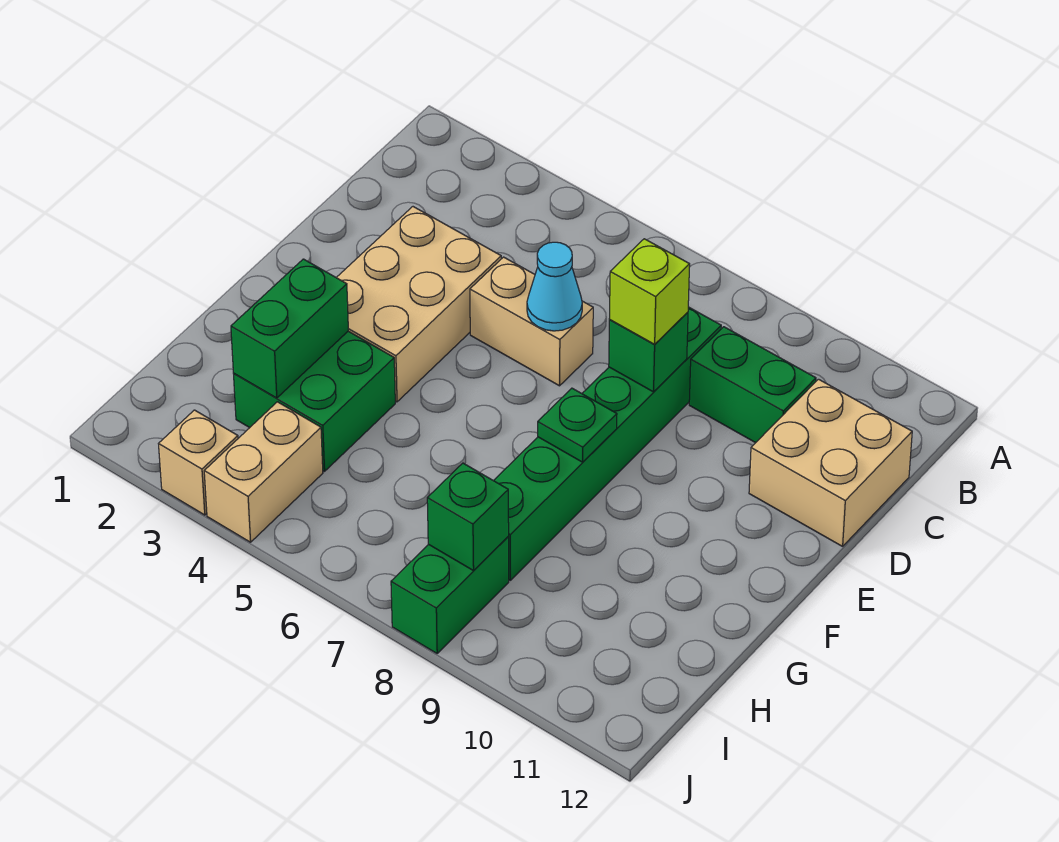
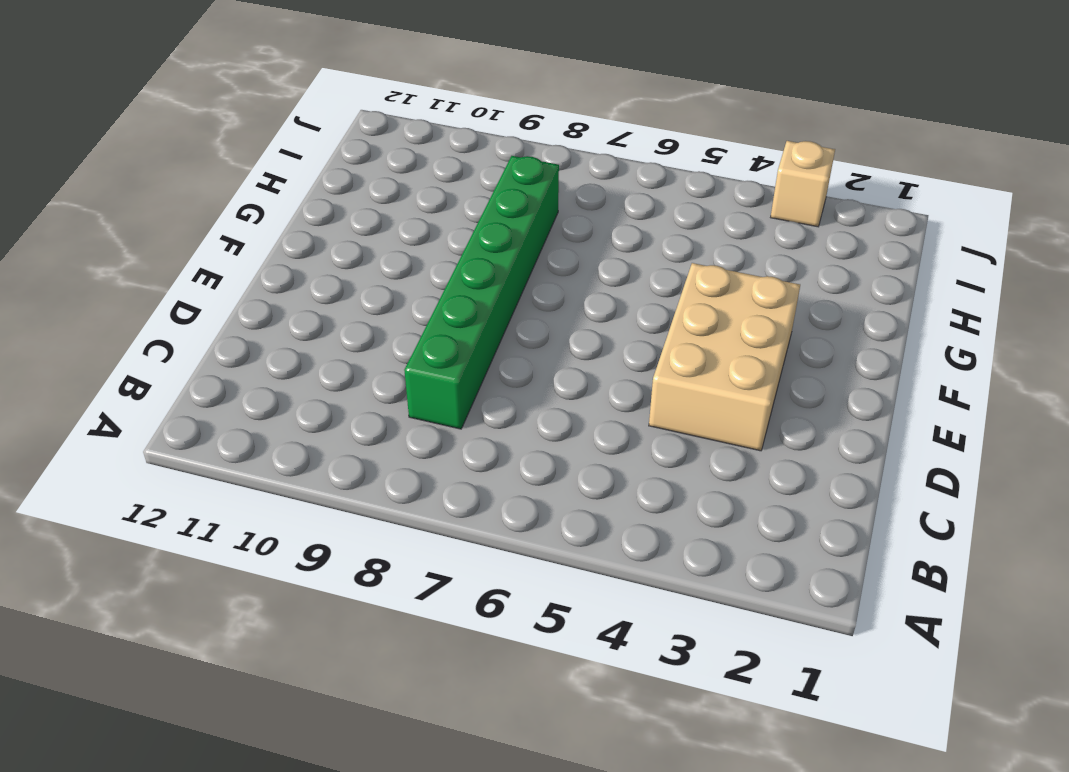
none -> green brick C9:C10 level 1
none -> tan brick C11:D12 level 1
none -> tan brick D5:D6 level 1

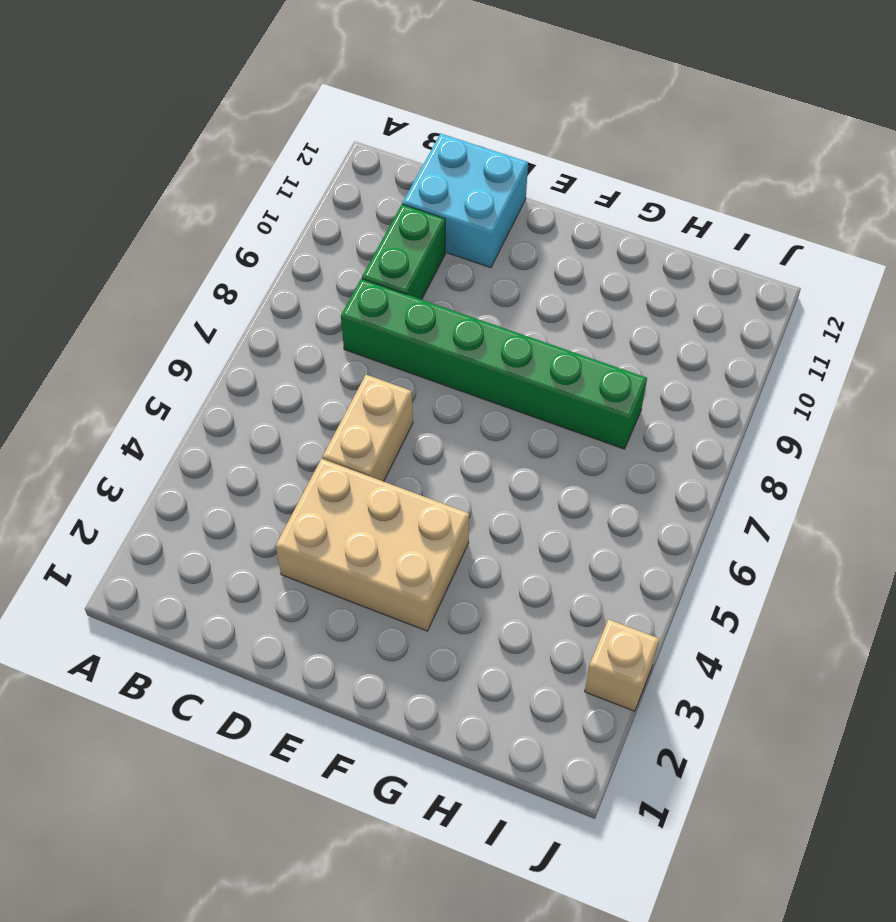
cyan brick C11:D12 level 1 -> tan brick C11:D12 level 1
none -> green brick G3:H4 level 1
none -> tan brick I4:J4 level 1
none -> green brick I8:J8 level 1

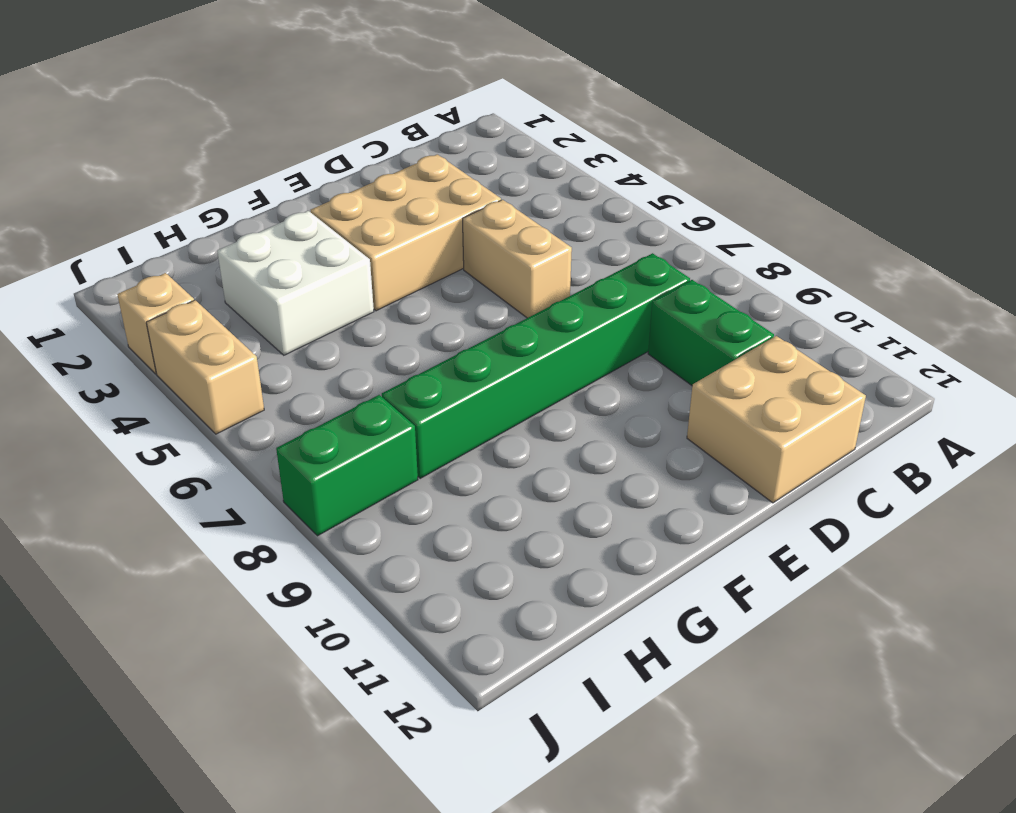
white brick G3:H4 level 1 -> green brick G3:H4 level 1
tan brick J4:J5 level 1 -> tan brick I4:J4 level 1
none -> cyan cone D6 level 2
none -> green brick D8 level 2
none -> green plate F8 level 2

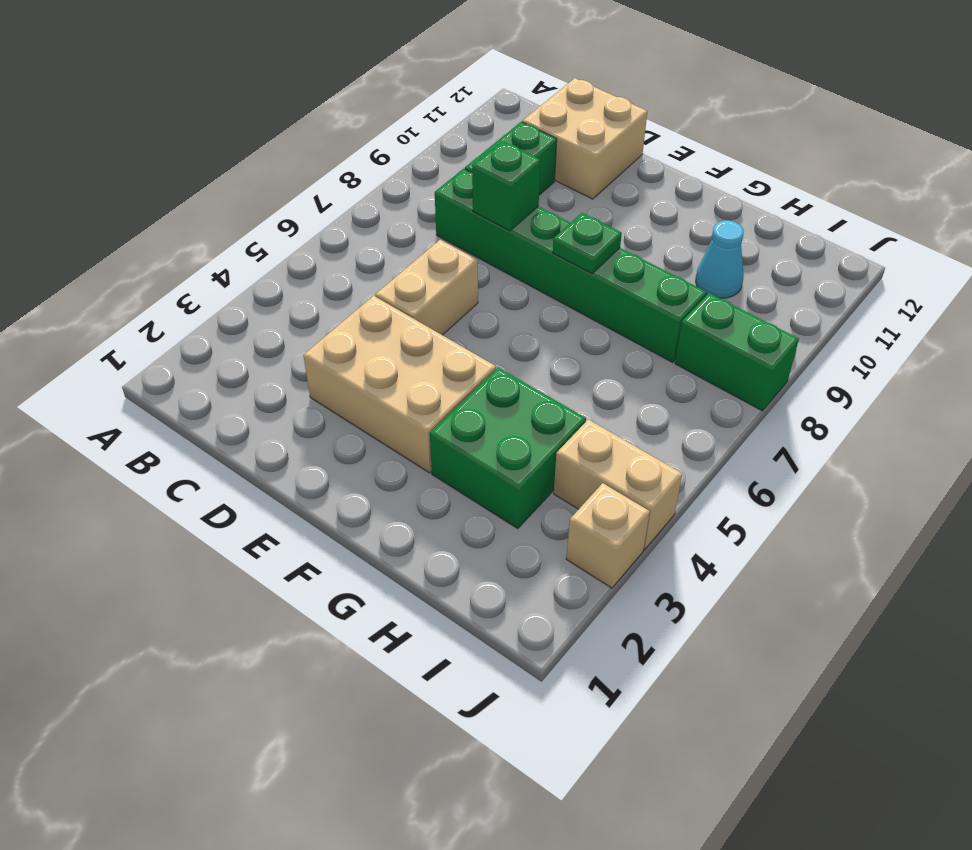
cyan cone H10 level 1 -> cyan cone D6 level 2
none -> green brick G3:H3 level 2
none -> green brick I8 level 2
none -> lime brick D8 level 3

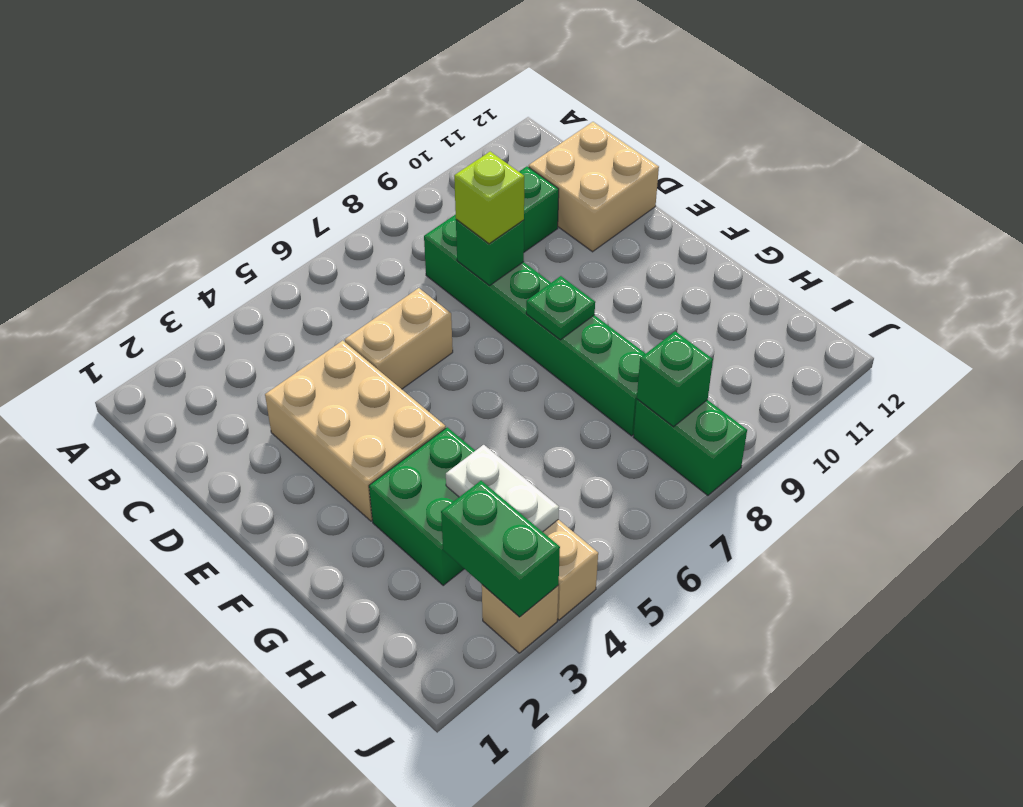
white plate H4:I4 level 2 -> none
green brick I3:J3 level 2 -> green brick G3:H3 level 2
none -> cyan cone D6 level 2

